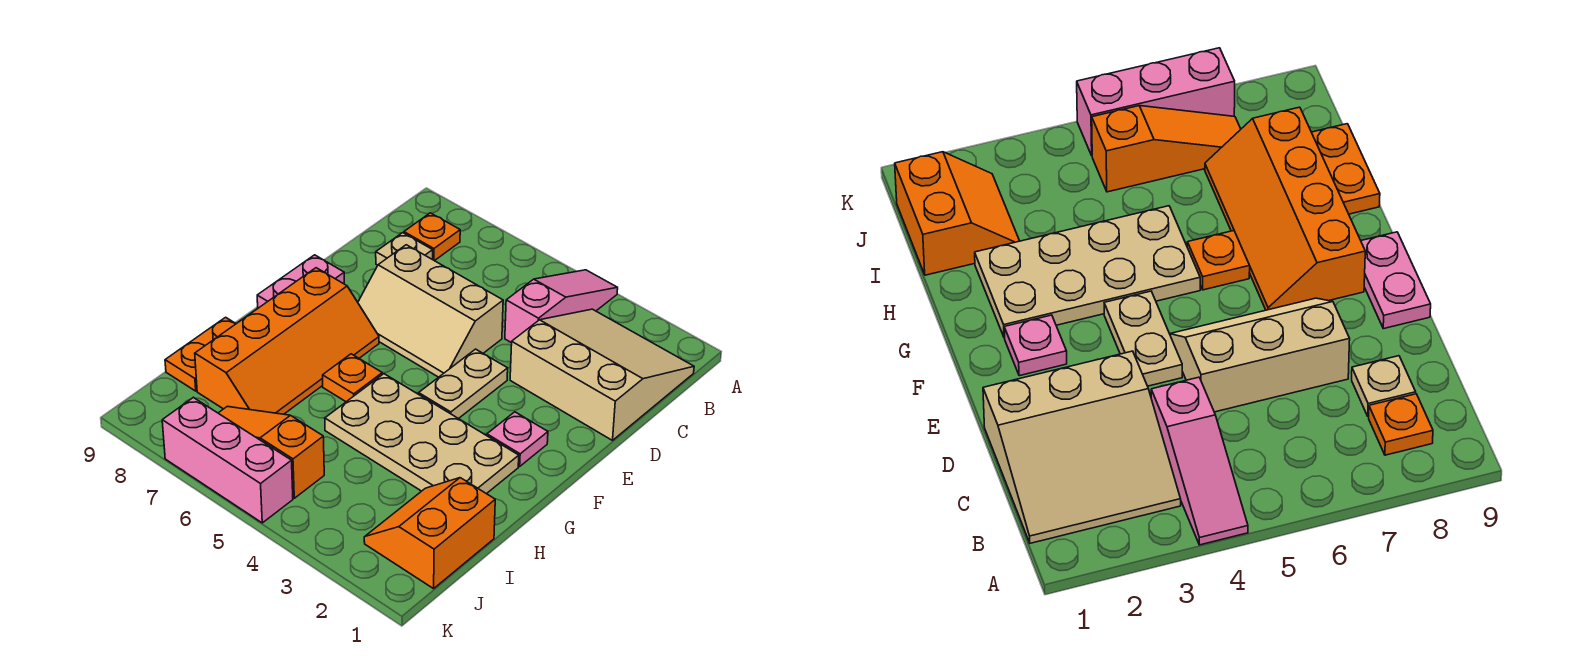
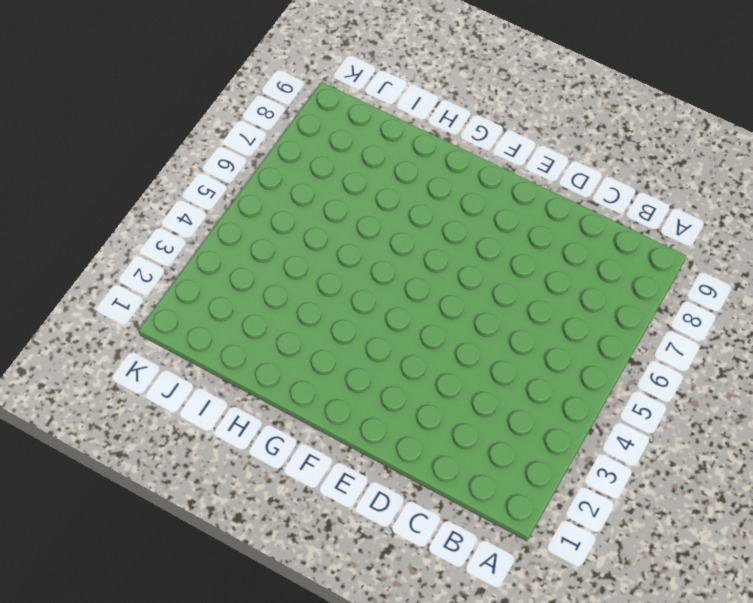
none -> pink slope A4:C4 level 1 top C
none -> tan slope B1:D3 level 1 top D
none -> orange plate B8 level 1

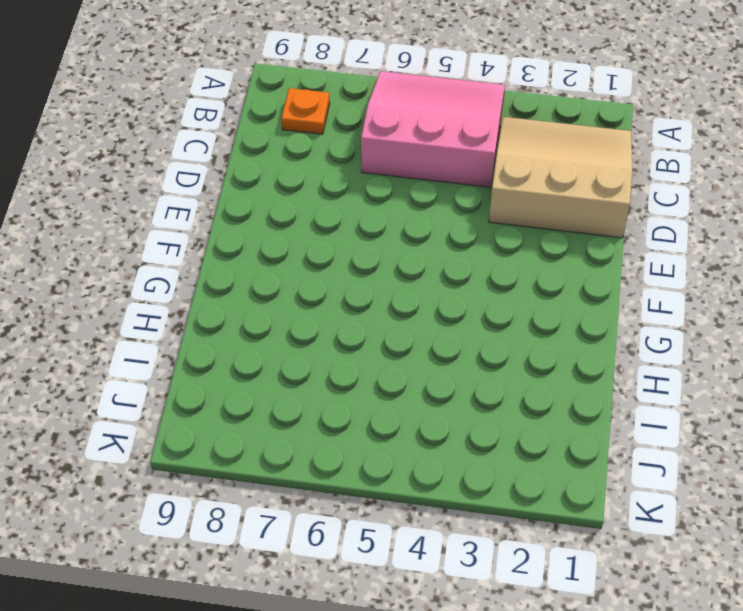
pink slope A4:C6 level 1 top C -> pink slope A4:C4 level 1 top C
none -> tan plate C8 level 1
none -> tan slope D5:E7 level 1 top D
none -> tan plate E4:F4 level 1

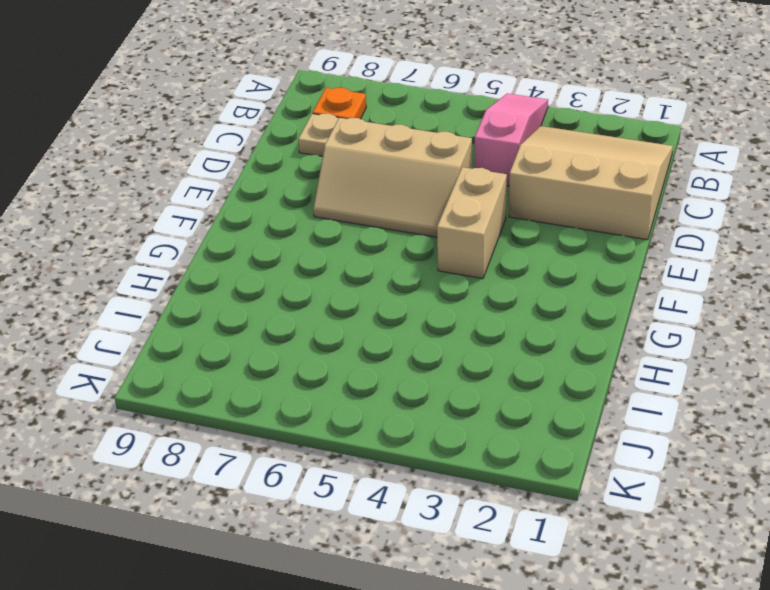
tan brick E4:F4 level 1 -> tan plate E4:F4 level 1
none -> pink plate E9:F9 level 1
none -> pink plate F2 level 1
none -> orange slope F7:I8 level 1 top 8

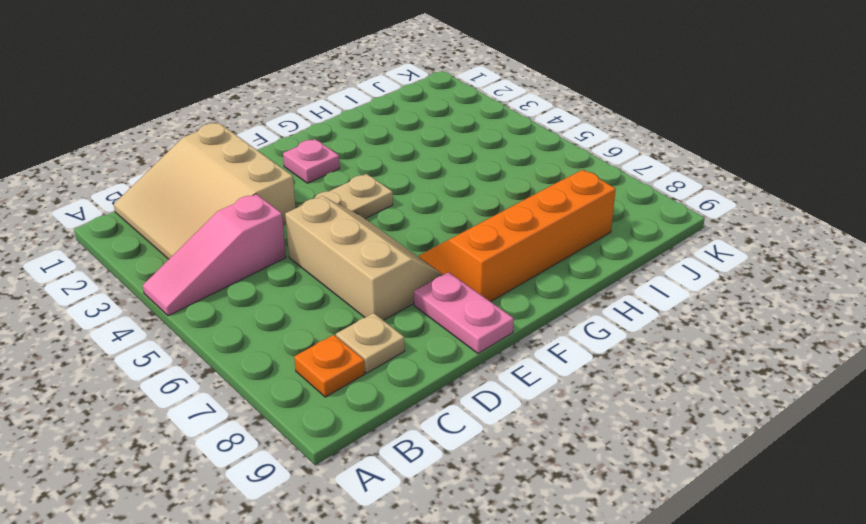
pink plate E8:E9 level 1 -> pink plate E9:F9 level 1
none -> tan plate G2:H5 level 1
none -> orange plate G6 level 1
none -> orange plate H9:I9 level 1

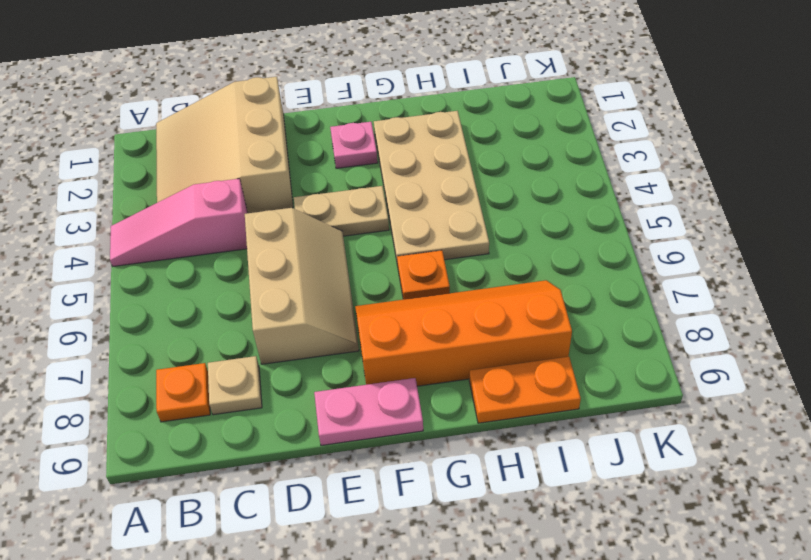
none -> orange slope I1:J2 level 1 top 1
none -> orange slope J5:J7 level 1 top 5
none -> pink brick K5:K7 level 1

